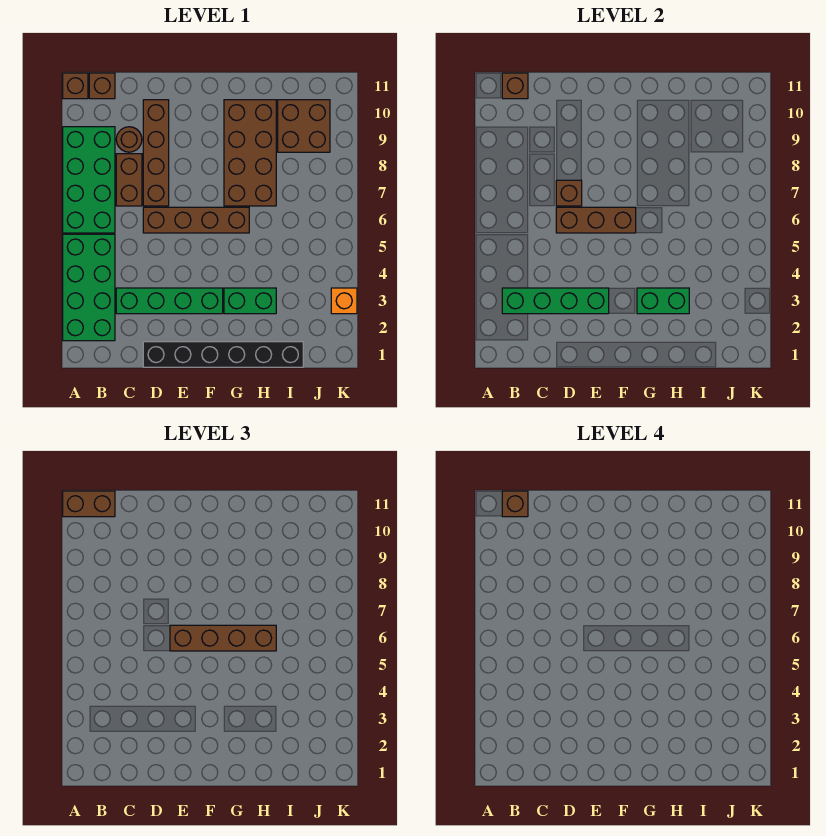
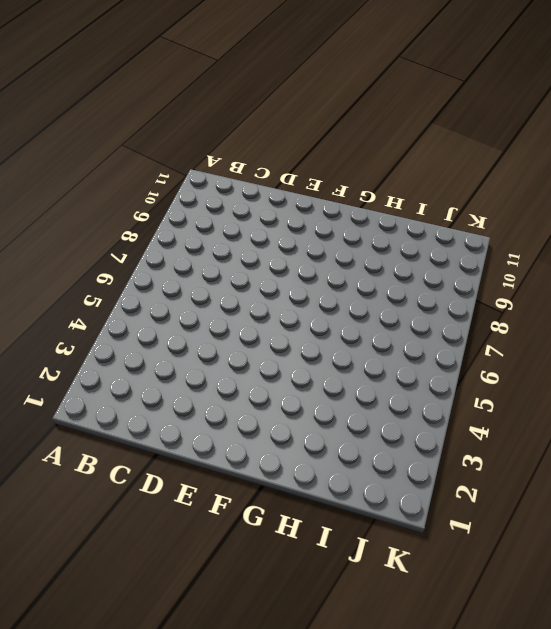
none -> green brick A2:B5 level 1
none -> green brick A6:B9 level 1
none -> brown brick A11 level 1

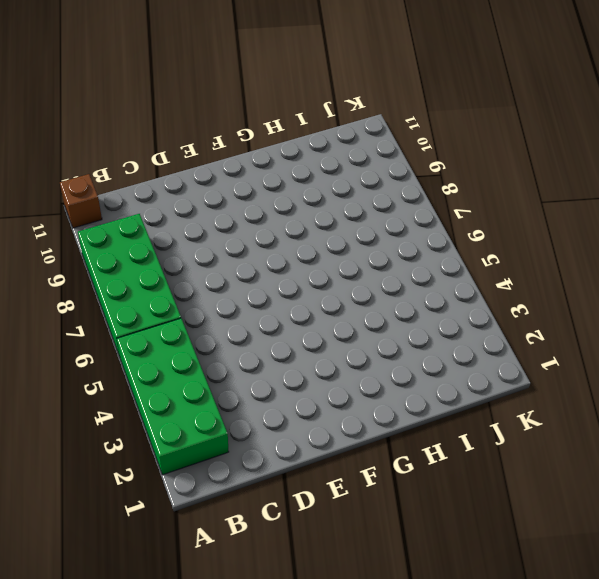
none -> brown brick B11 level 1
none -> green brick C3:F3 level 1
none -> brown brick C7:C8 level 1

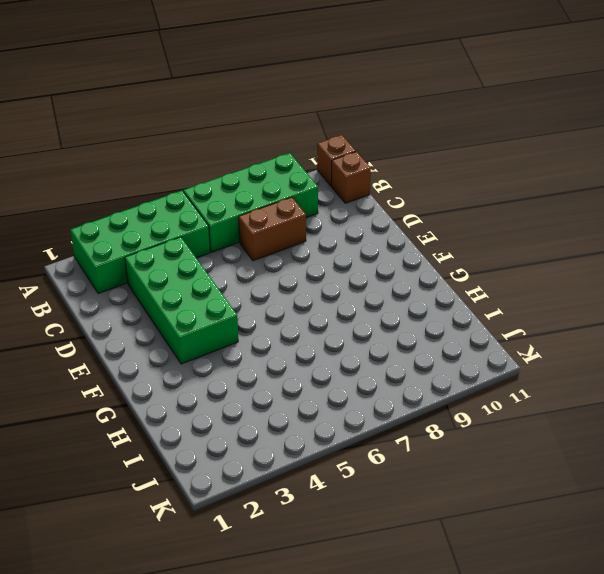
green brick C3:F4 level 1 -> green brick C3:F3 level 1
none -> brown round brick C9 level 1
none -> black brick D1:I1 level 1
none -> brown brick D6:G6 level 1

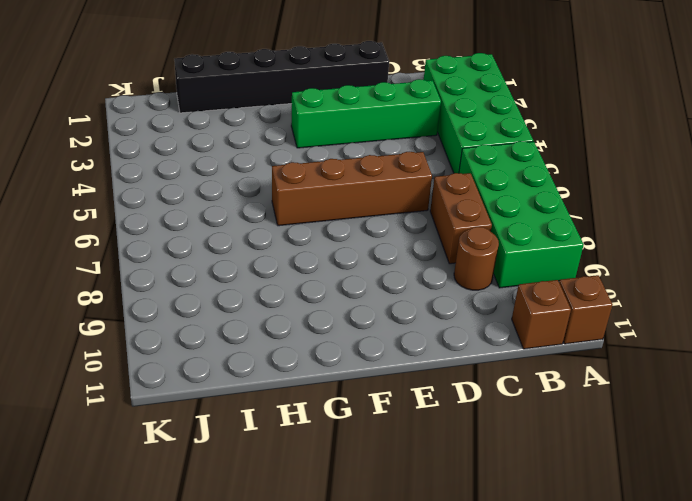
none -> brown brick D7:D10 level 1
none -> green brick G3:H3 level 1
none -> brown brick G7:H10 level 1

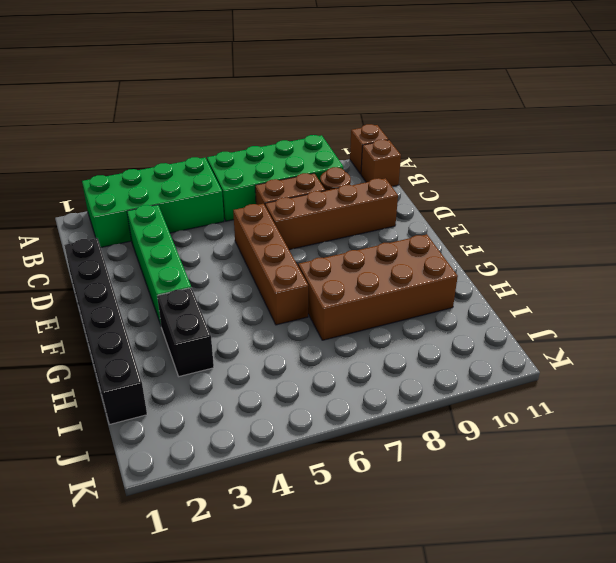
black brick G3:H3 level 1 -> green brick G3:H3 level 1
none -> brown brick I9:J10 level 1
none -> orange brick K3 level 1
none -> green brick B3:E3 level 2

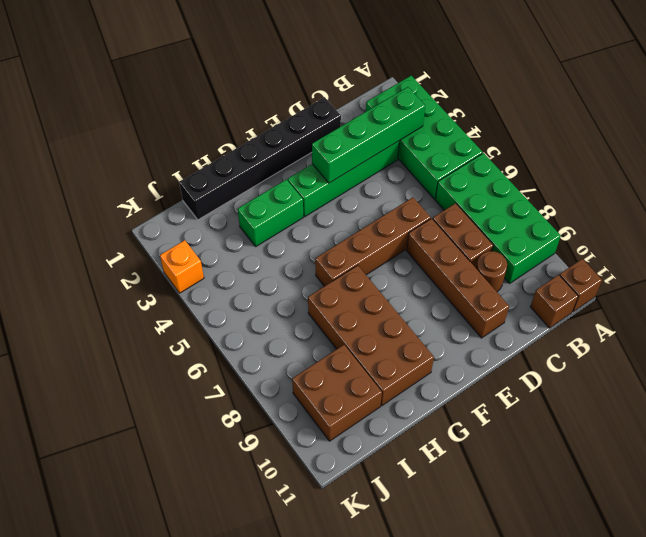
none -> brown brick B11 level 2
none -> brown brick D6:F6 level 2
none -> brown brick D7 level 2

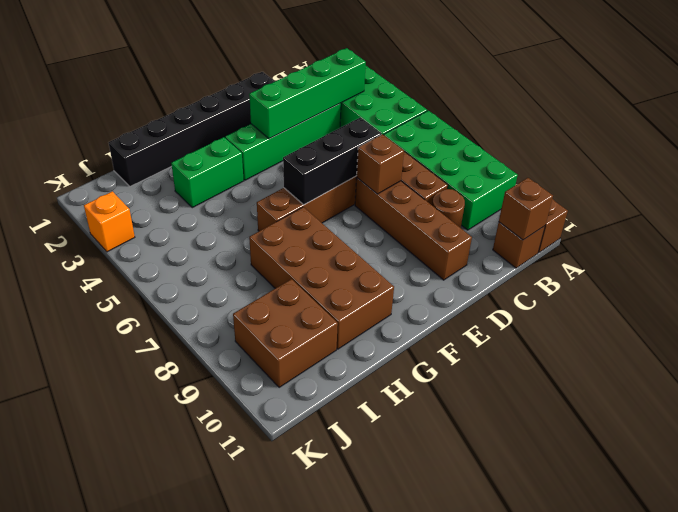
black brick D6:F6 level 2 -> brown brick D6:F6 level 2
none -> green brick G3:H3 level 2
none -> brown brick A11:B11 level 3
none -> brown brick E6:H6 level 3

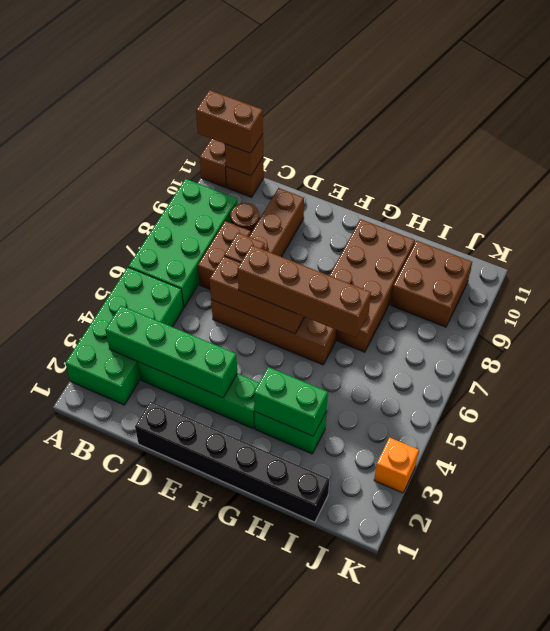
none -> brown brick B11 level 4

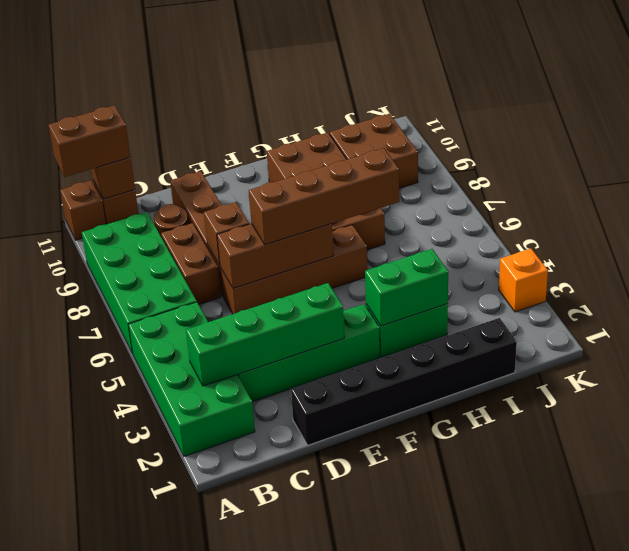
none -> brown brick B11 level 4

